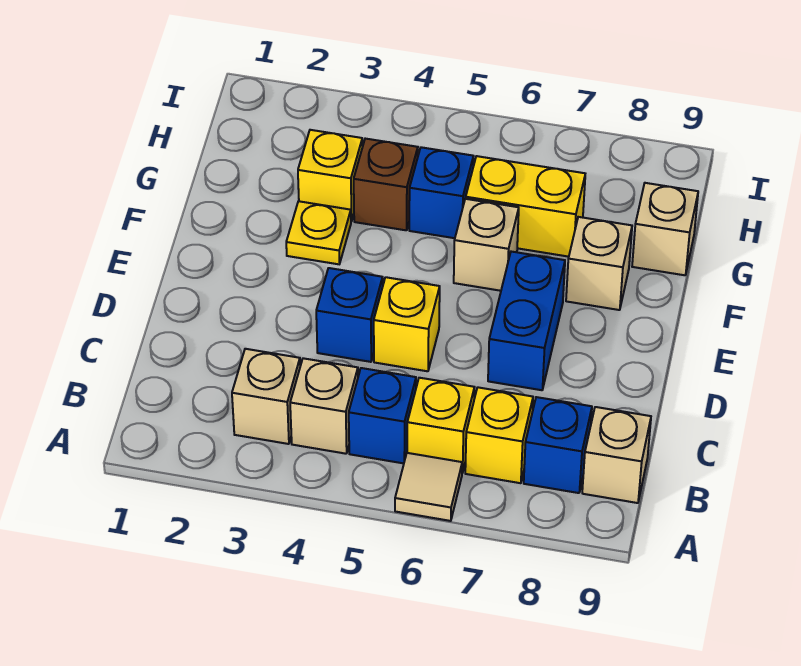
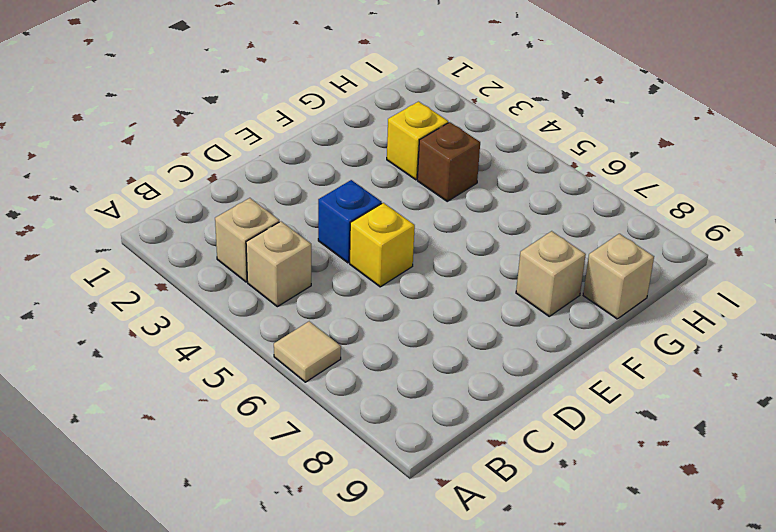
none -> blue brick B5 level 1
none -> yellow brick B6 level 1
none -> yellow brick B7 level 1

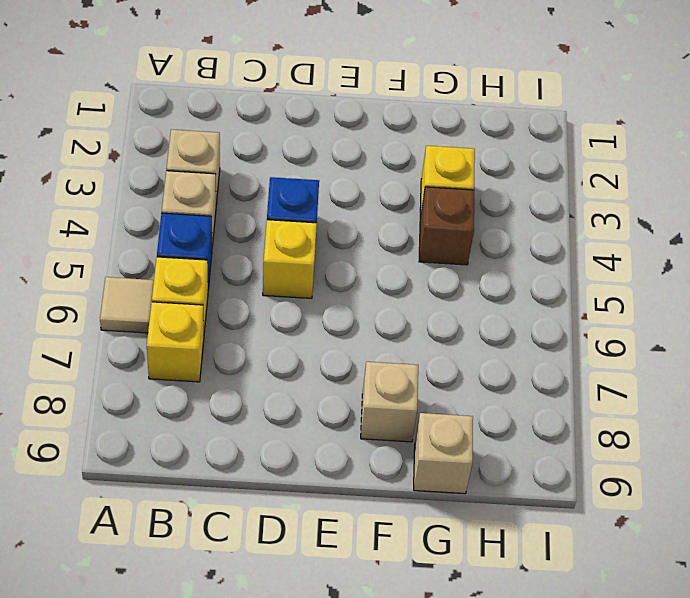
none -> blue brick B8 level 1
none -> tan brick B9 level 1
none -> blue brick D7:E7 level 1

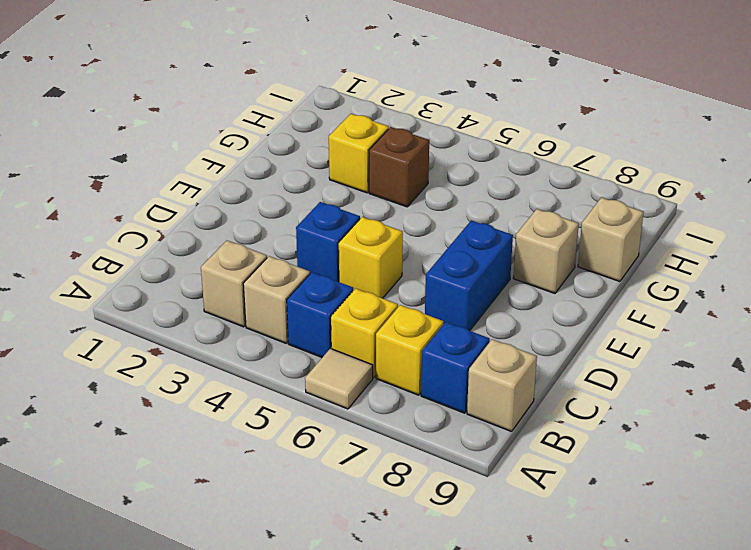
none -> yellow plate F3 level 1
none -> tan brick F6 level 1
none -> blue brick G5 level 1

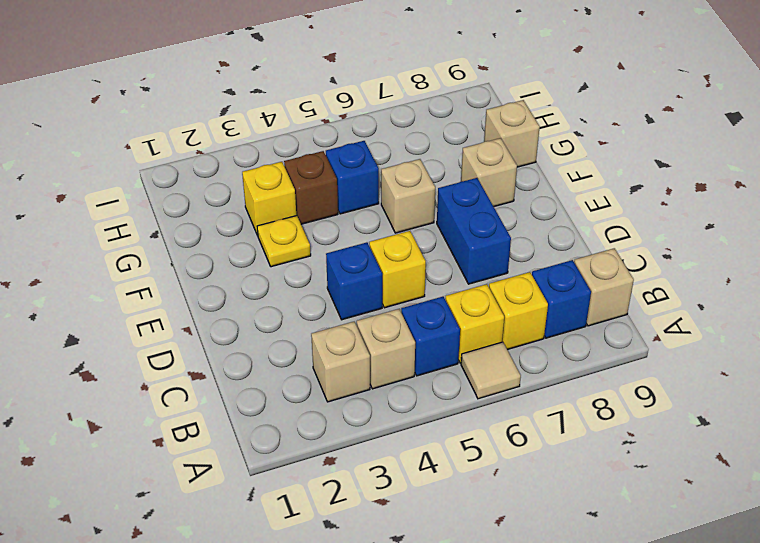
none -> yellow brick G6:G7 level 1

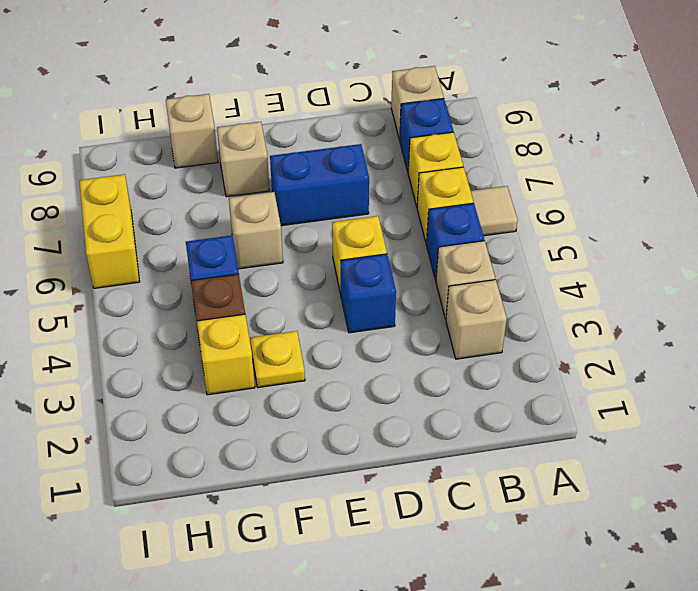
yellow brick I6:I7 level 1 -> yellow brick G6:G7 level 1

